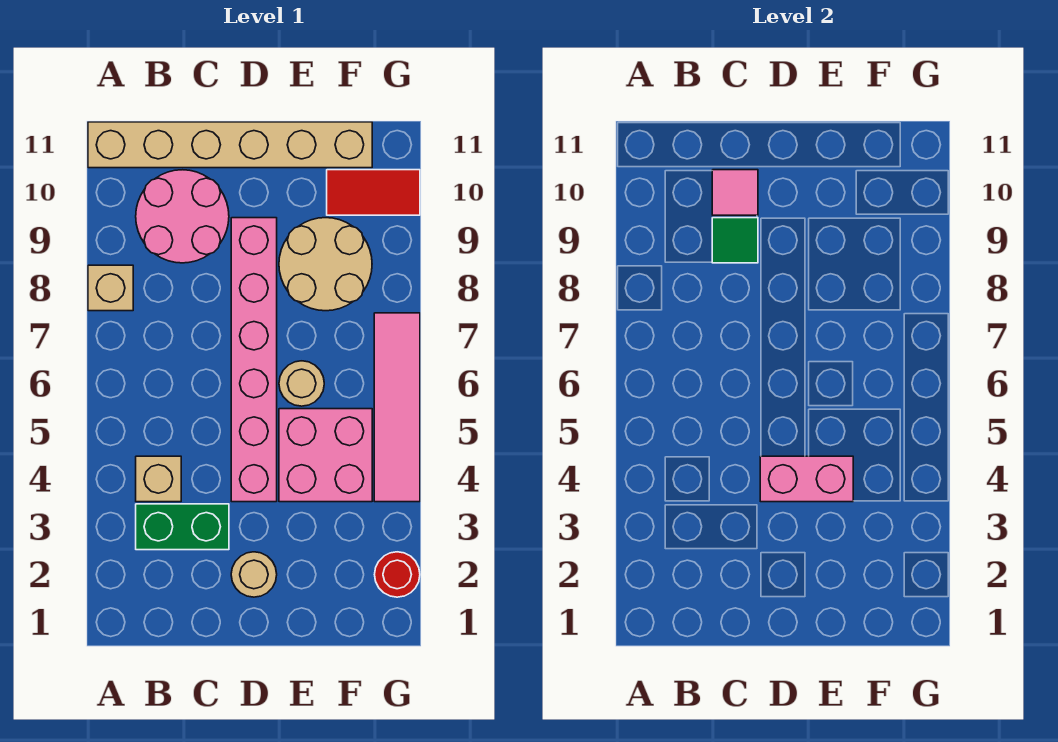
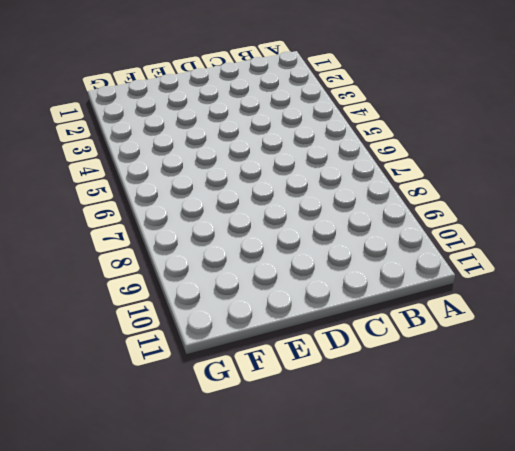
none -> tan brick A8 level 1
none -> tan brick A11:F11 level 1
none -> green brick B3:C3 level 1

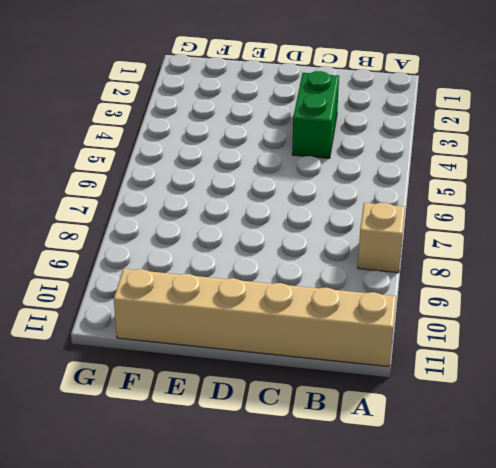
green brick C3:C4 level 1 -> green brick B3:C3 level 1
none -> tan brick B4 level 1
none -> pink round brick B9:C10 level 1
none -> tan round brick D2 level 1

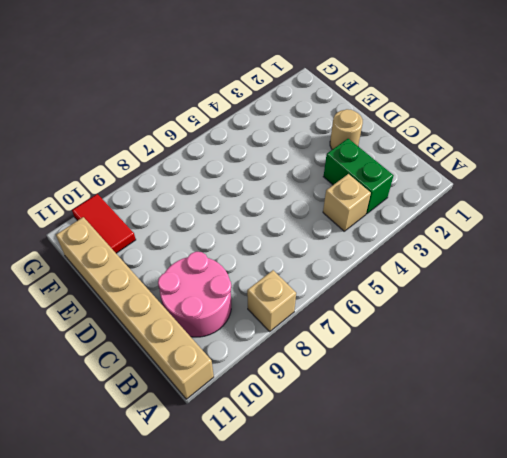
none -> pink brick D4:D9 level 1
none -> pink brick E4:F5 level 1
none -> tan round brick E6 level 1

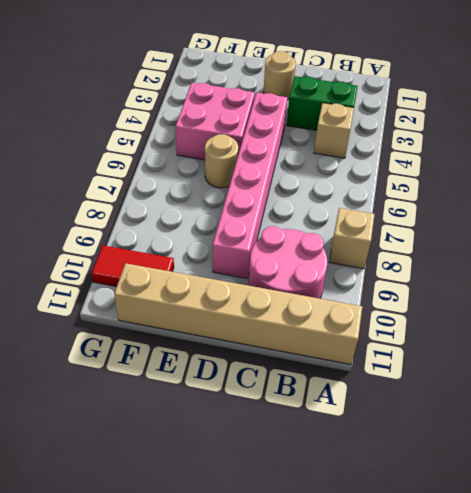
none -> tan round brick E8:F9 level 1
none -> red round brick G2 level 1
none -> pink tile G4:G7 level 1

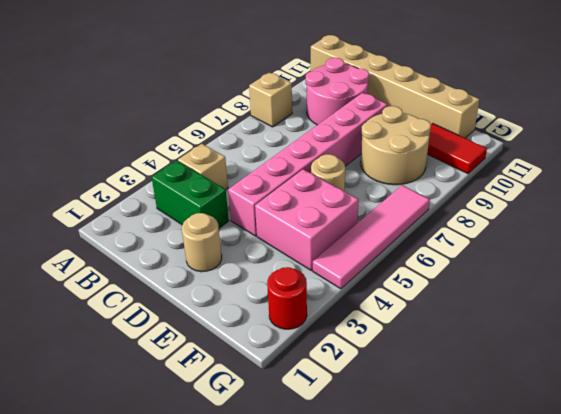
none -> green tile C9 level 2
none -> pink tile C10 level 2
none -> pink brick D4:E4 level 2

